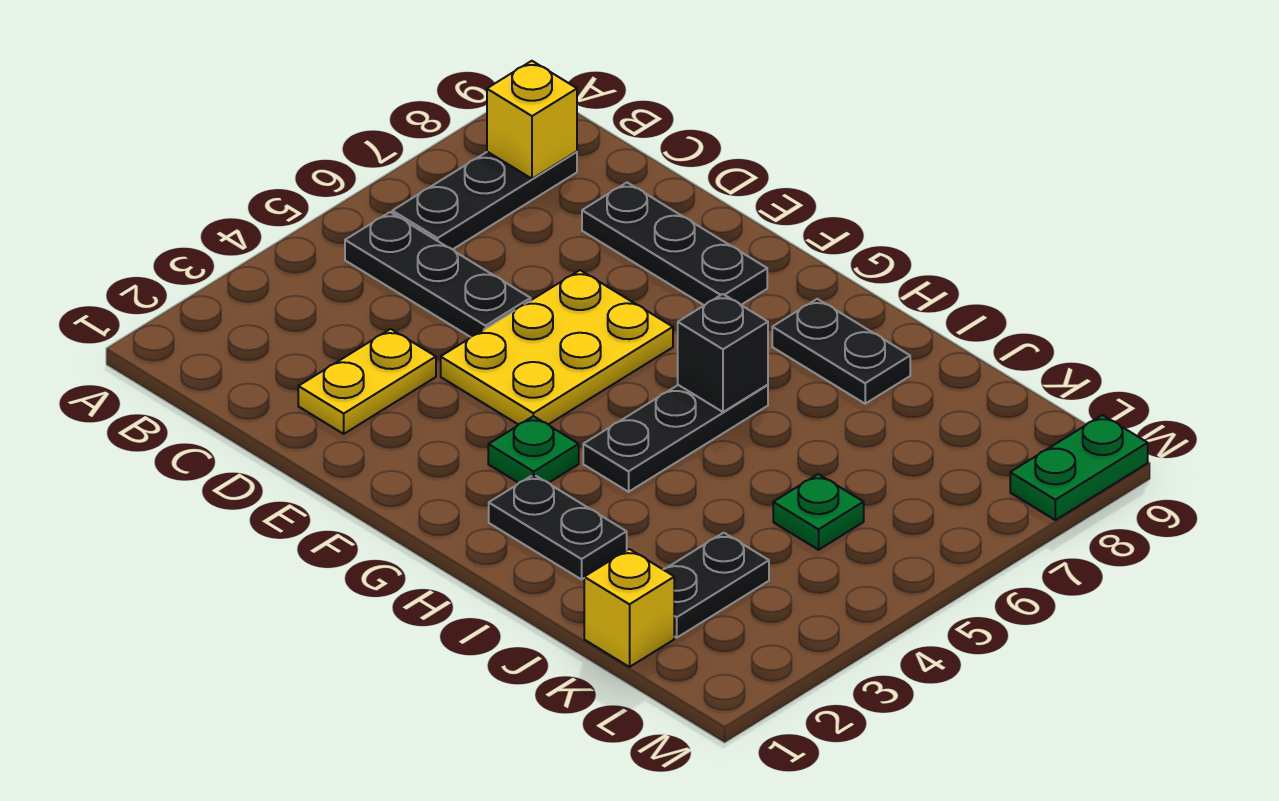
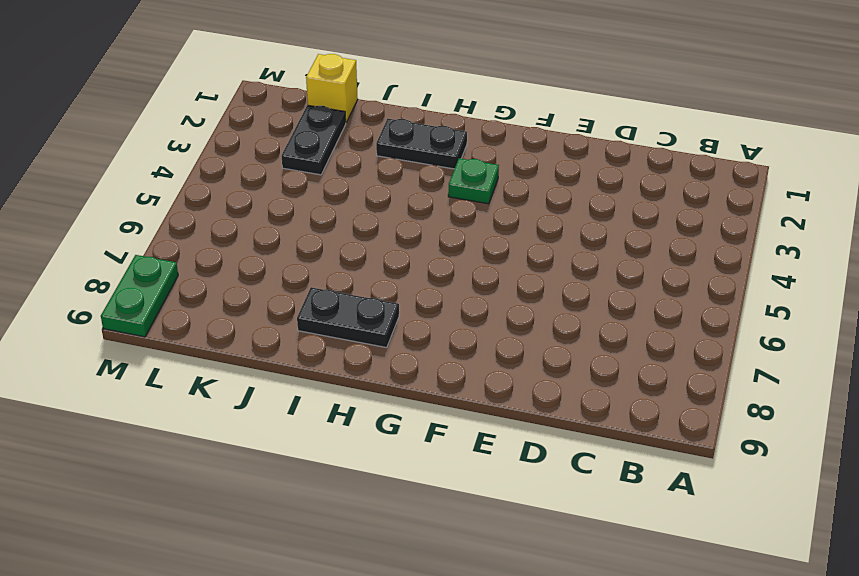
none -> black plate B5:D5 level 1
none -> black plate B6:B8 level 1
none -> yellow plate D2:D3 level 1

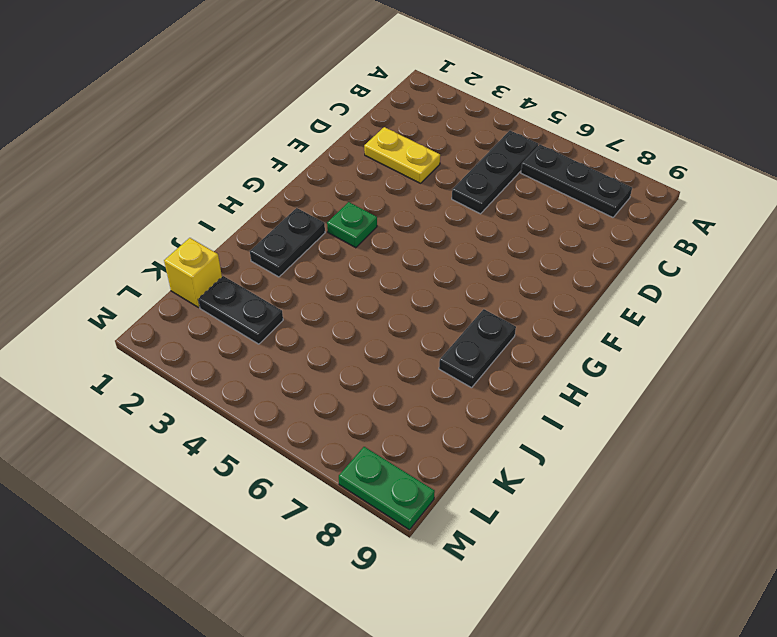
none -> black plate D8:F8 level 1
none -> yellow plate E4:F6 level 1
none -> black plate H4:H6 level 1

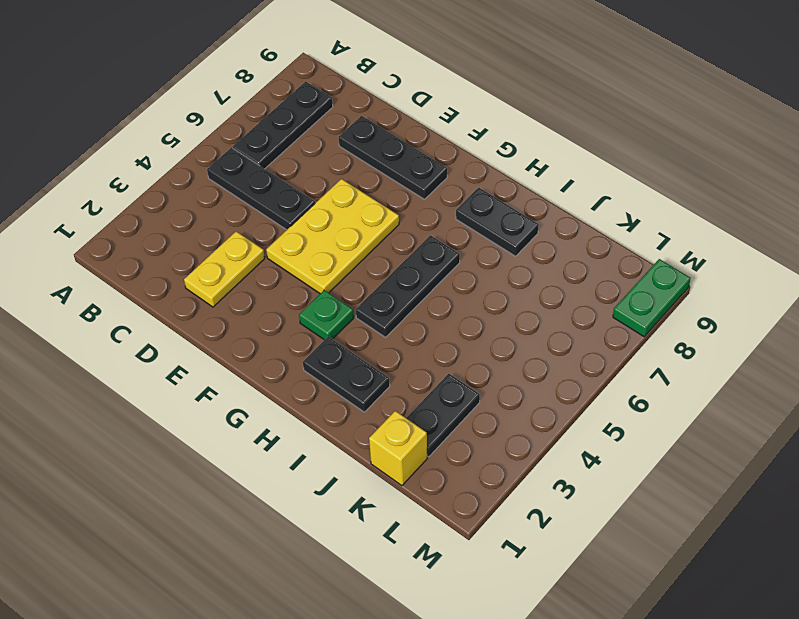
none -> green plate K5 level 1
none -> yellow brick B8 level 2
none -> black brick H6 level 2

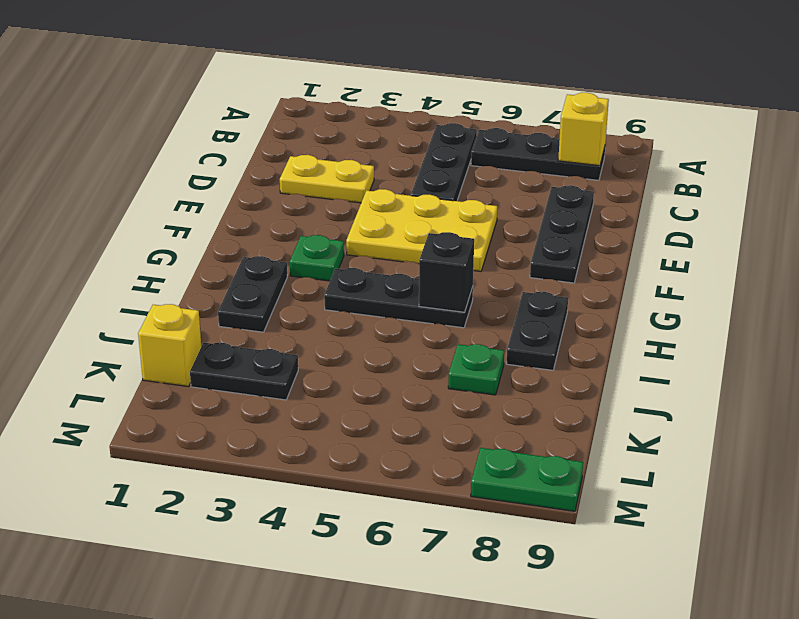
green plate J7 level 1 -> green plate K5 level 1

